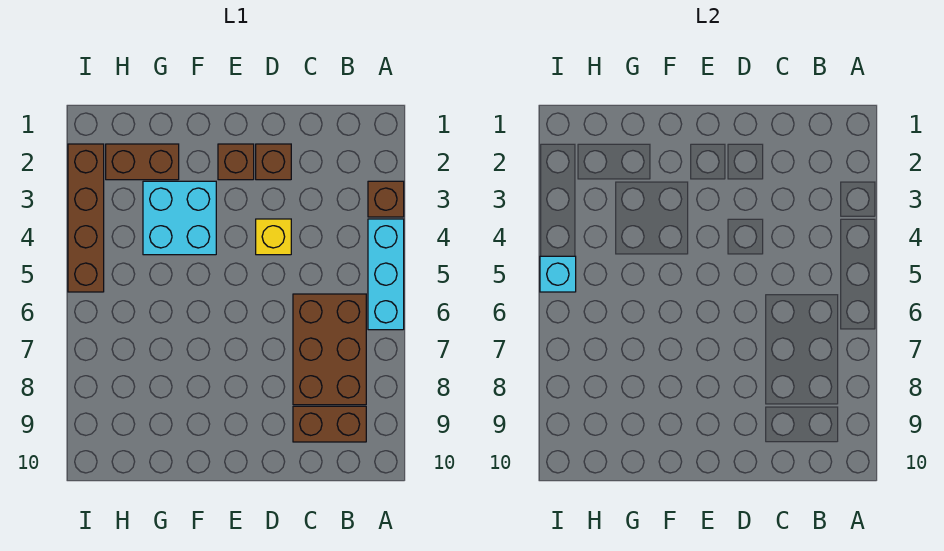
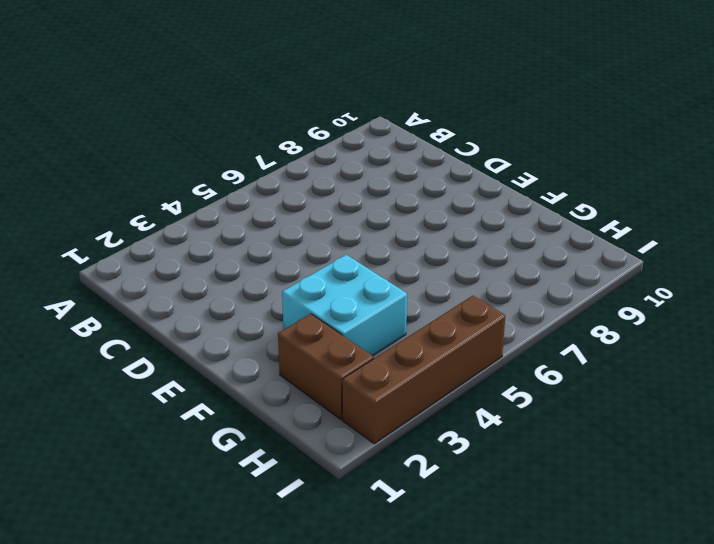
none -> brown brick A3 level 1
none -> cyan brick A4:A6 level 1

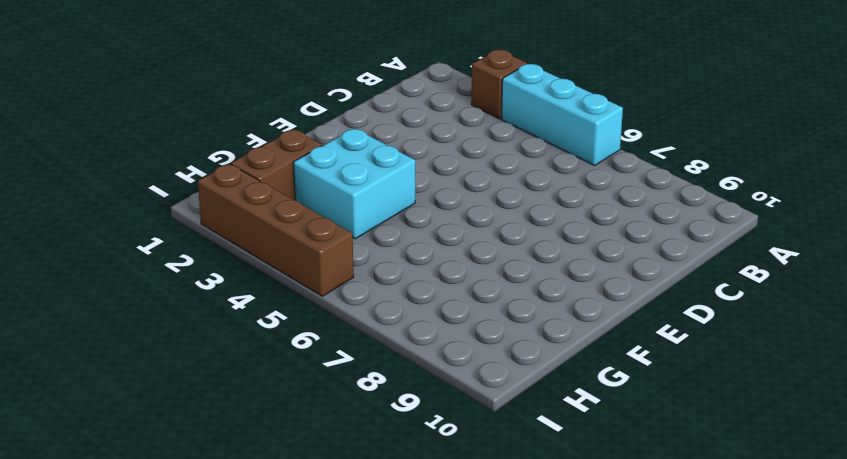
none -> brown brick B6:C8 level 1
none -> brown brick B9:C9 level 1

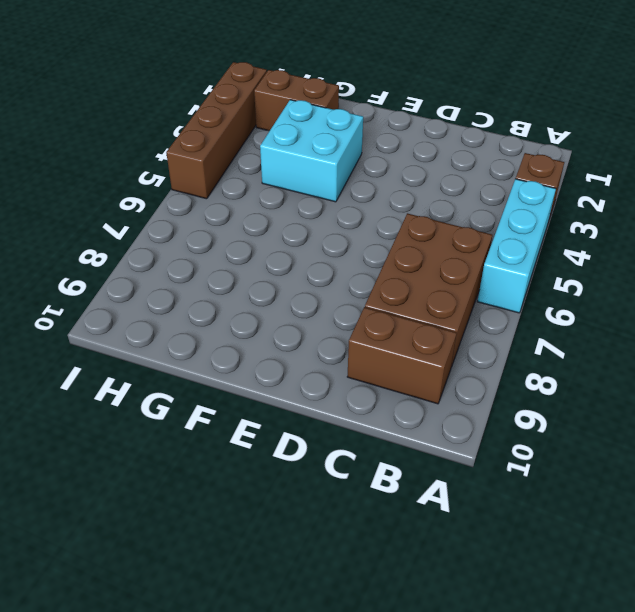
none -> brown brick D2 level 1
none -> yellow brick D4 level 1

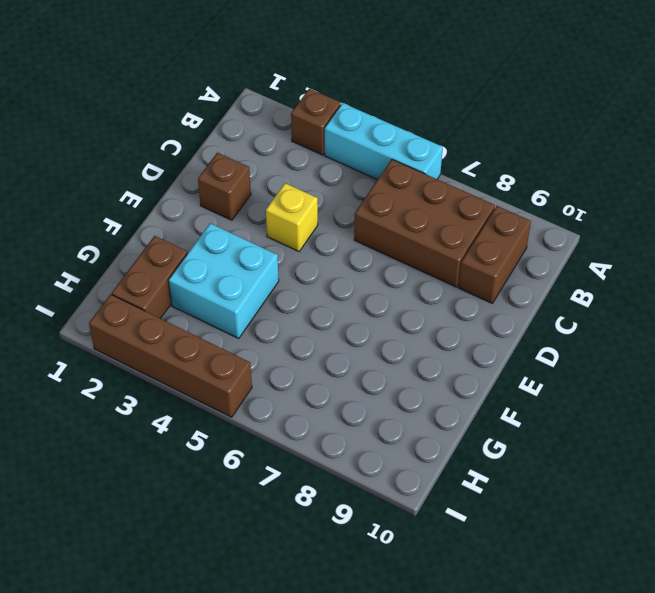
none -> brown brick E2 level 1
none -> cyan brick I5 level 2

